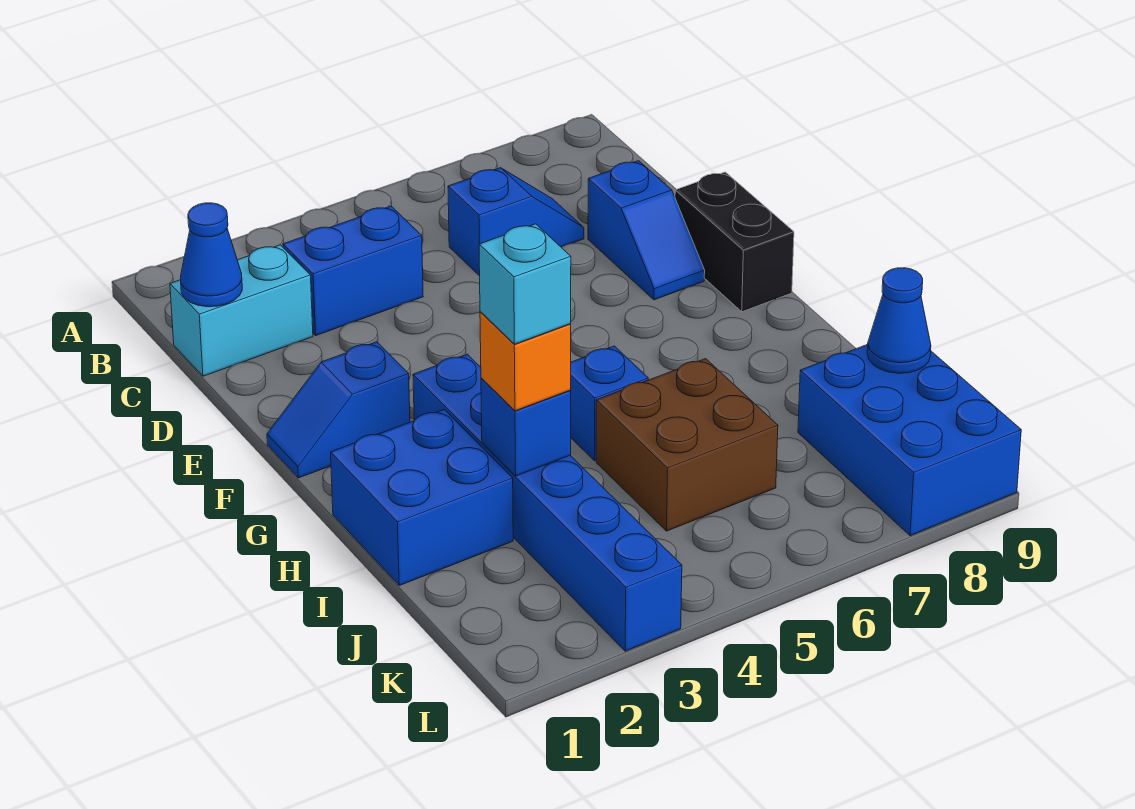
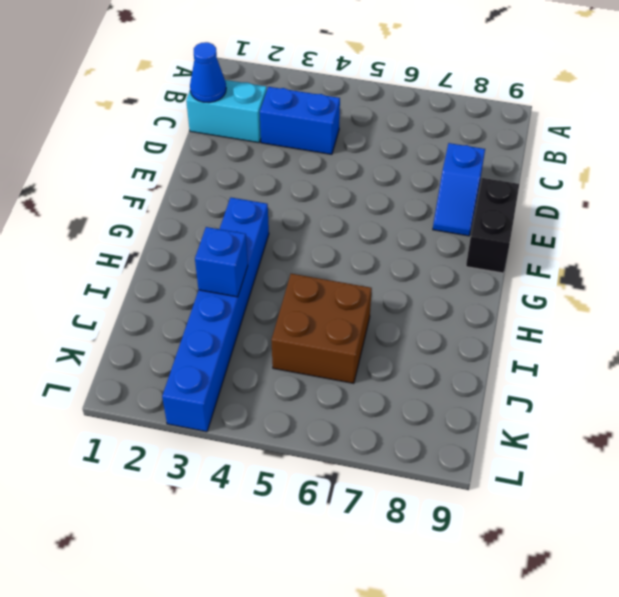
none -> blue slope C6:C7 level 1 top 6
none -> blue slope F1:F2 level 1 top 2
none -> blue brick H1:I2 level 1

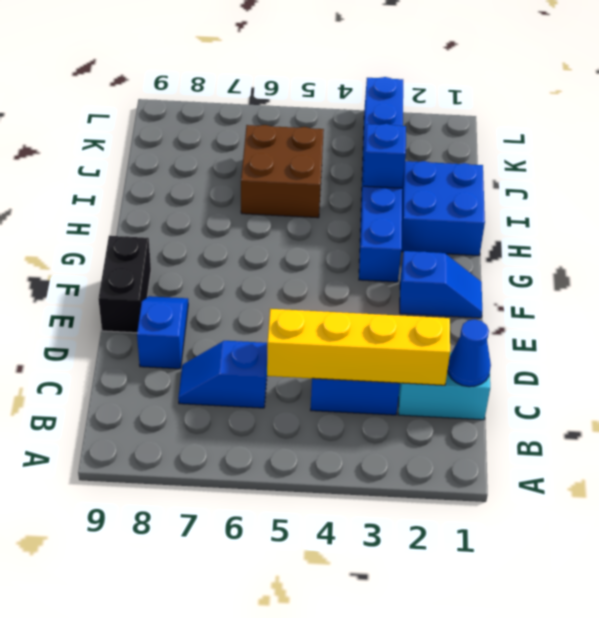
yellow brick C2:C5 level 2 -> none
none -> blue brick H5 level 1
none -> blue brick J8:L9 level 1
none -> blue cone J9 level 2

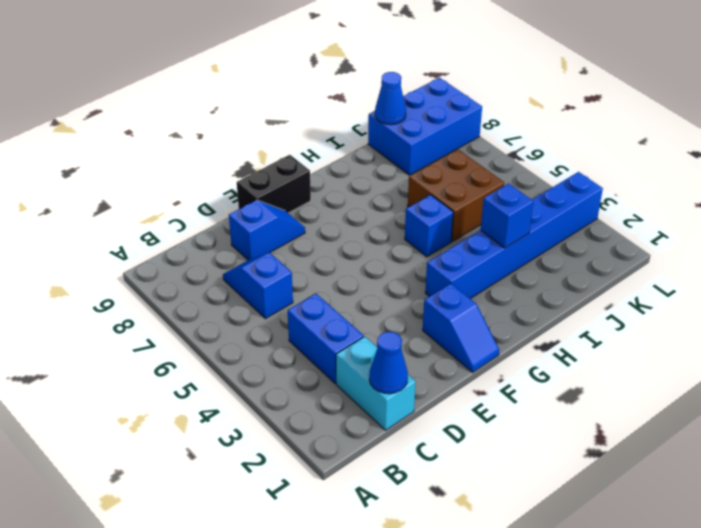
none -> blue brick H1:I2 level 1
none -> orange brick I3 level 3
none -> cyan brick I3 level 4

